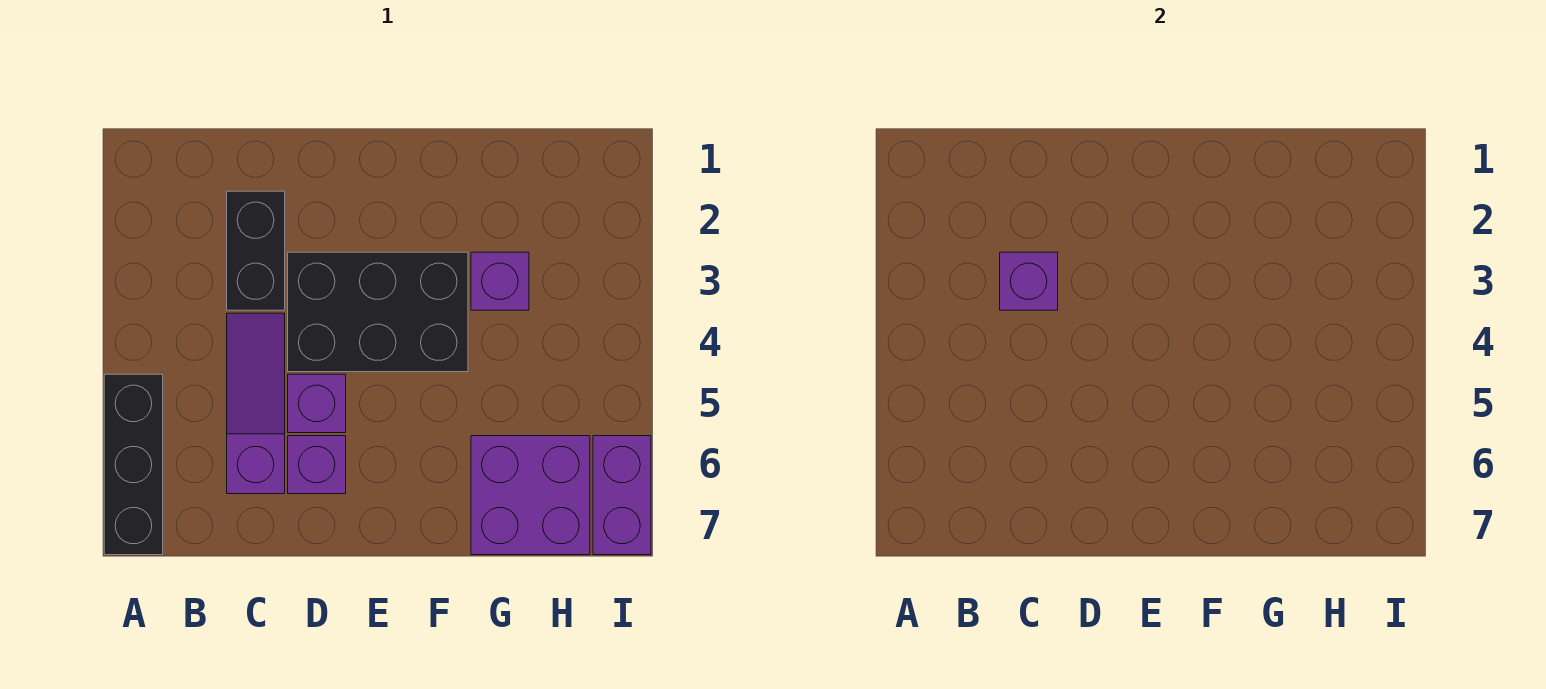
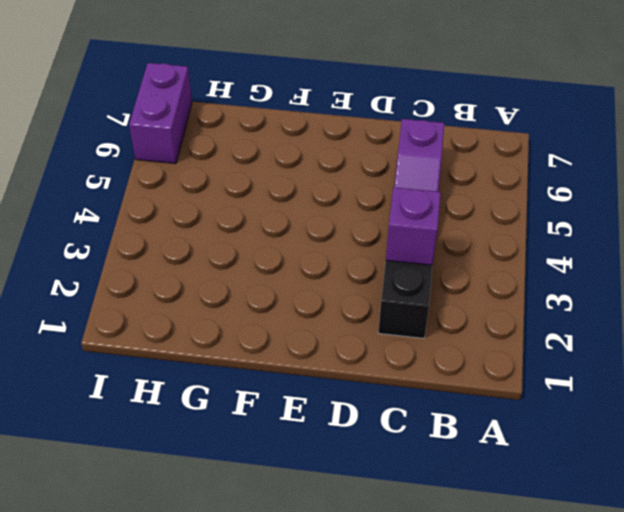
none -> black brick A5:A7 level 1
none -> black brick D3:F4 level 1

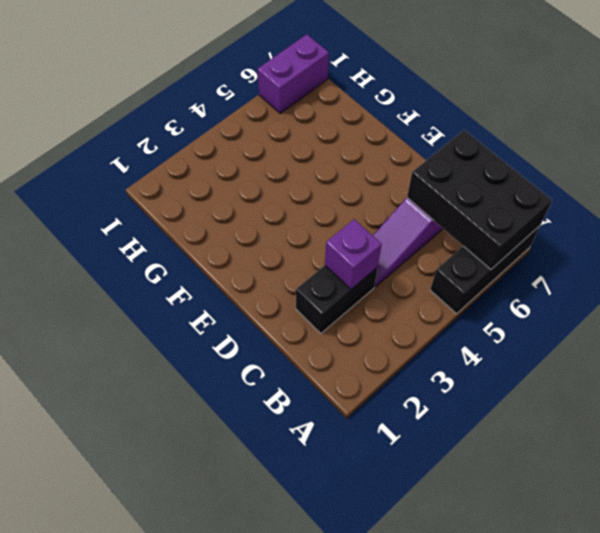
black brick A6:C7 level 2 -> black brick D3:F4 level 1
none -> purple brick D5 level 1
none -> purple brick D6 level 1

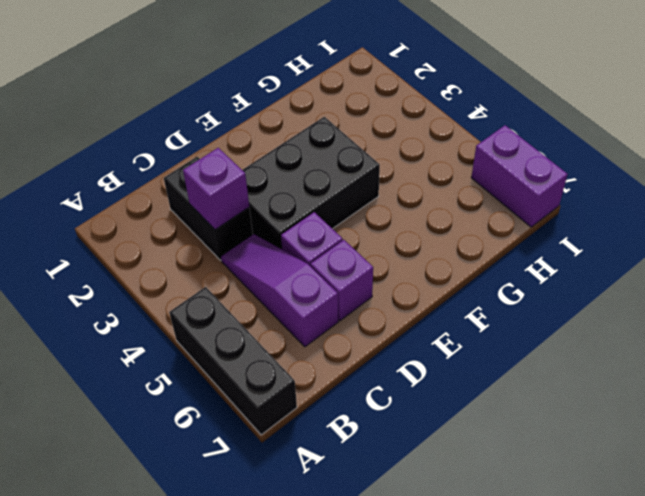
none -> purple brick G3 level 1
none -> purple brick G6:H7 level 1

